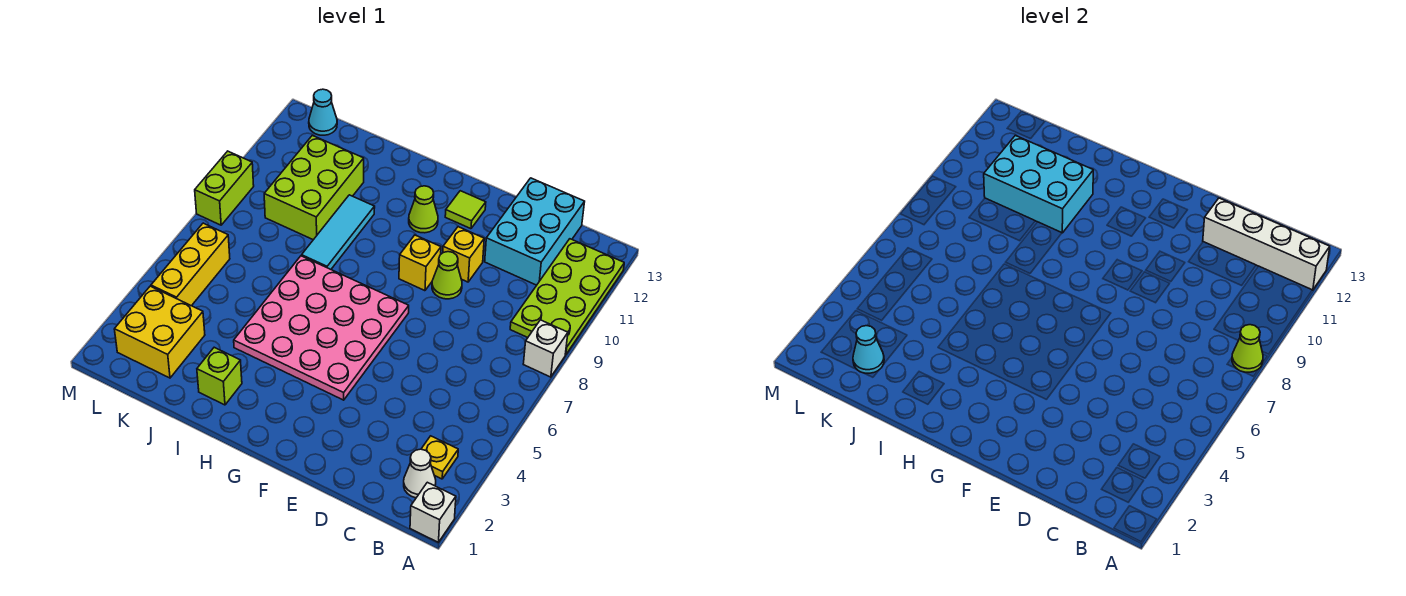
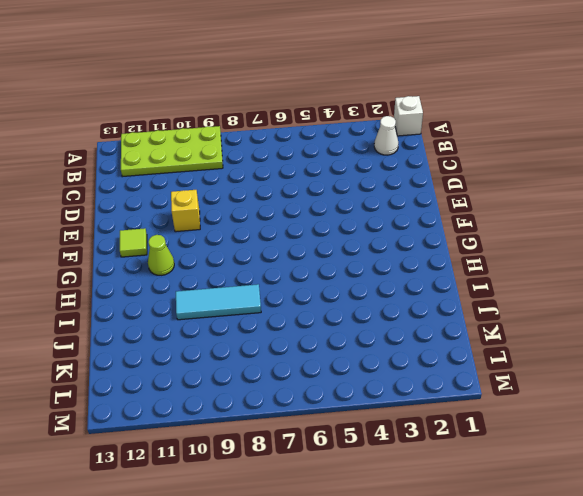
none -> white brick A8 level 1
none -> yellow plate B3 level 1
none -> cyan brick C11:D13 level 1

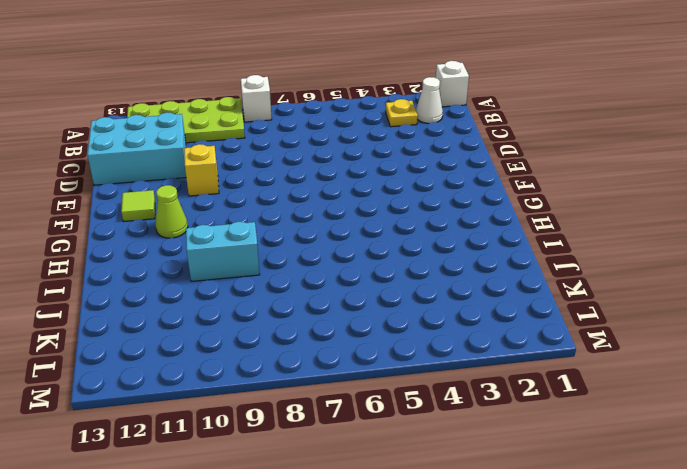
cyan brick I9:I10 level 1 -> cyan tile I8:I10 level 1
none -> lime cone E9 level 1
none -> pink plate F4:I7 level 1
none -> yellow brick F9 level 1

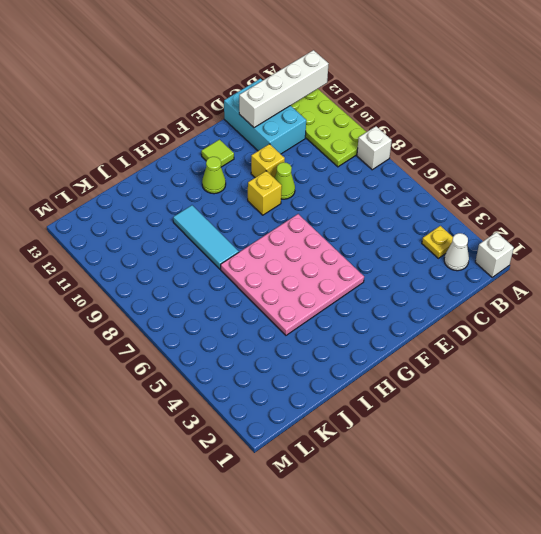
none -> lime brick I2 level 1
none -> lime brick J9:K11 level 1
none -> yellow brick K2:L3 level 1

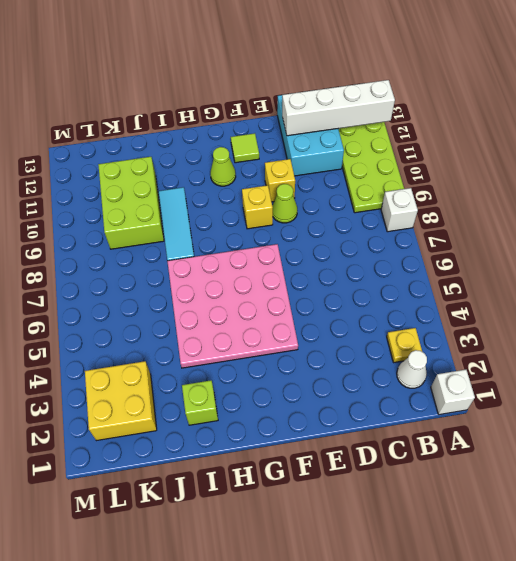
none -> yellow brick L4:L6 level 1
none -> cyan cone L13 level 1
none -> lime brick M8:M9 level 1

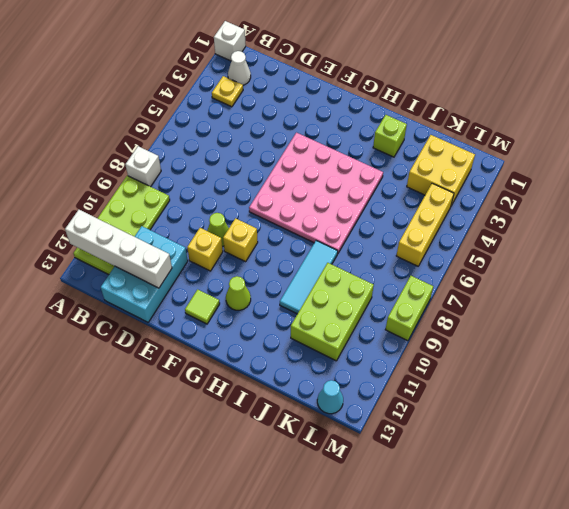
none -> lime cone A8 level 2
none -> cyan brick I10:K11 level 2
none -> cyan cone K2 level 2

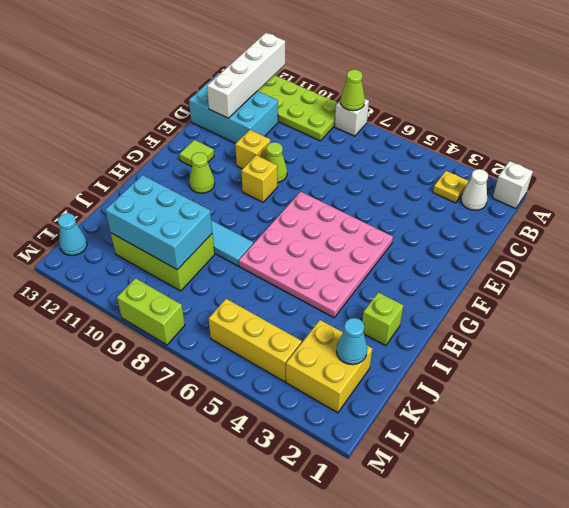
cyan brick J9:K11 level 2 -> cyan brick I10:K11 level 2

